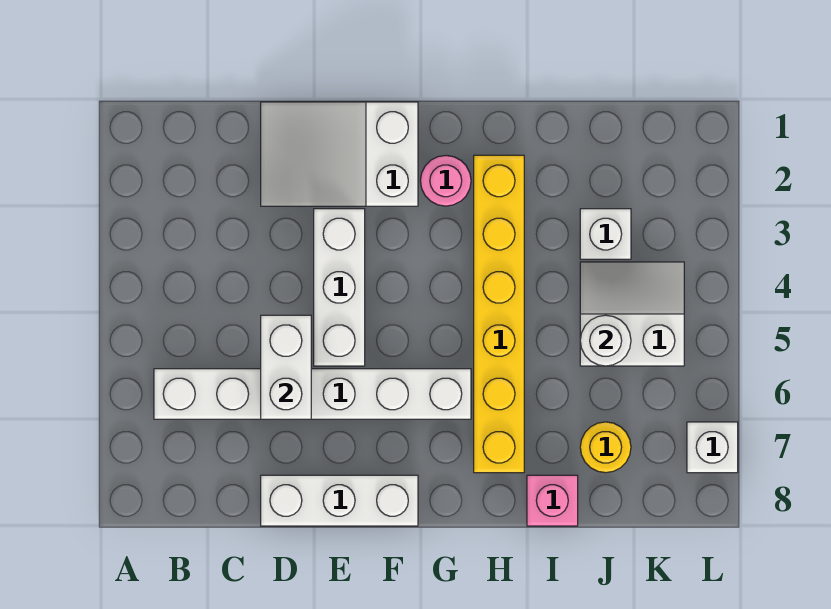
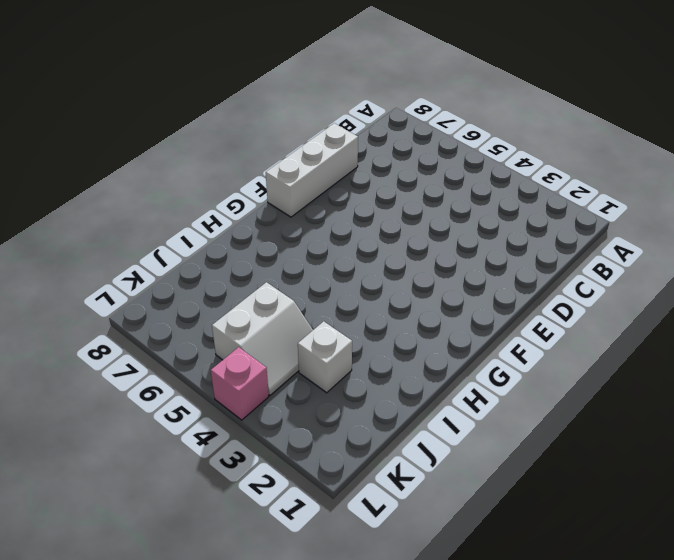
pink brick L4 level 1 -> pink brick I8 level 1
none -> white brick B6:G6 level 1
none -> white slope D1:F2 level 1 top F
none -> white brick E3:E5 level 1

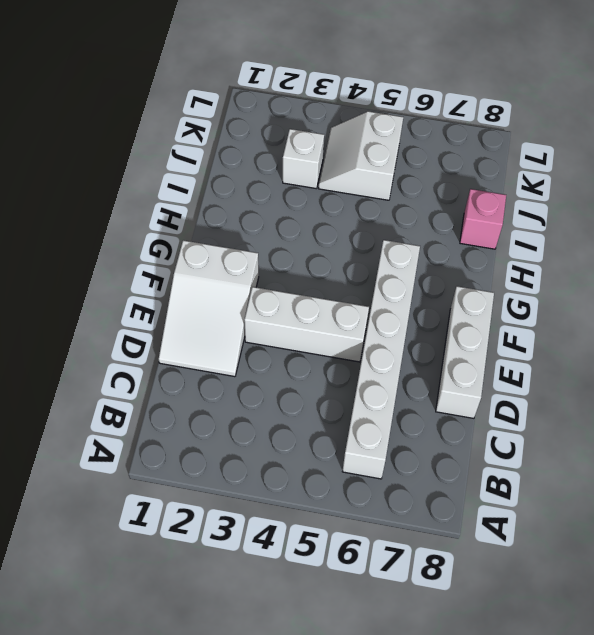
none -> pink round brick G2 level 1
none -> yellow brick H2:H7 level 1
none -> yellow round brick J7 level 1

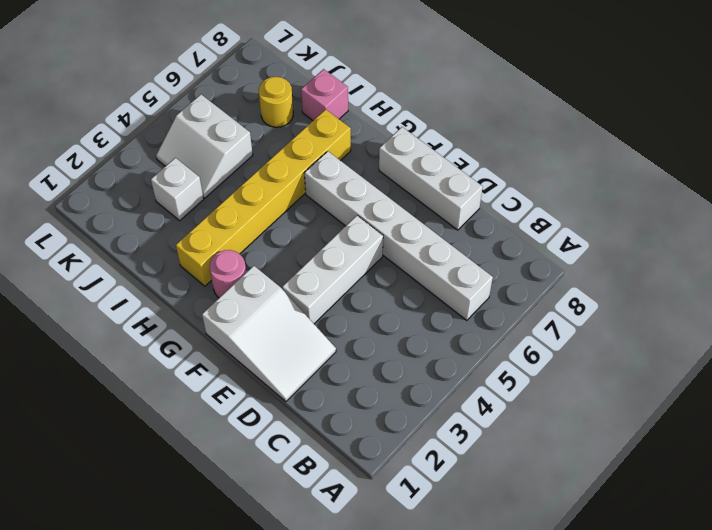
none -> white brick L7 level 1
none -> white brick D5:D6 level 2
none -> white round brick J5 level 2

